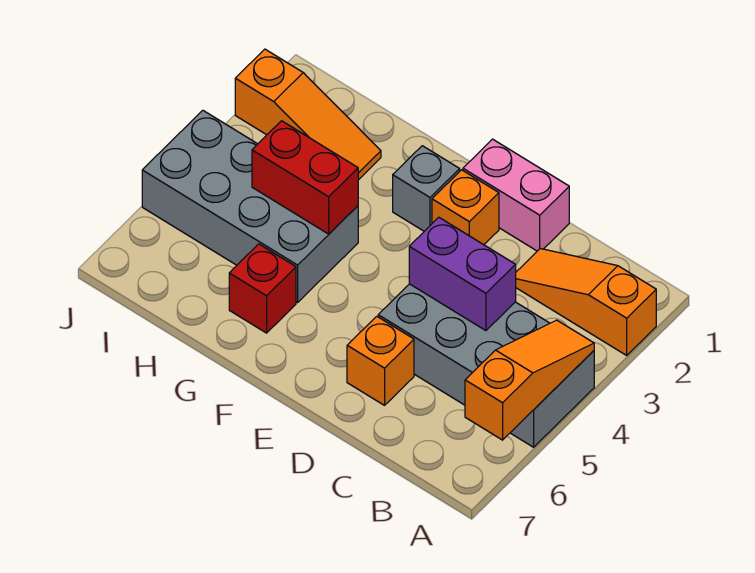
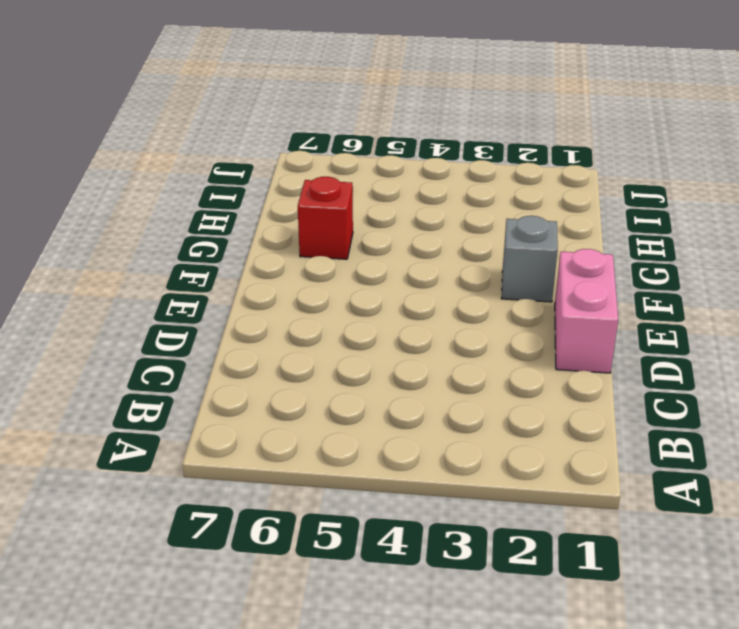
none -> orange slope A2:C2 level 1 top A
none -> grey brick A4:D5 level 1
none -> orange brick D6 level 1

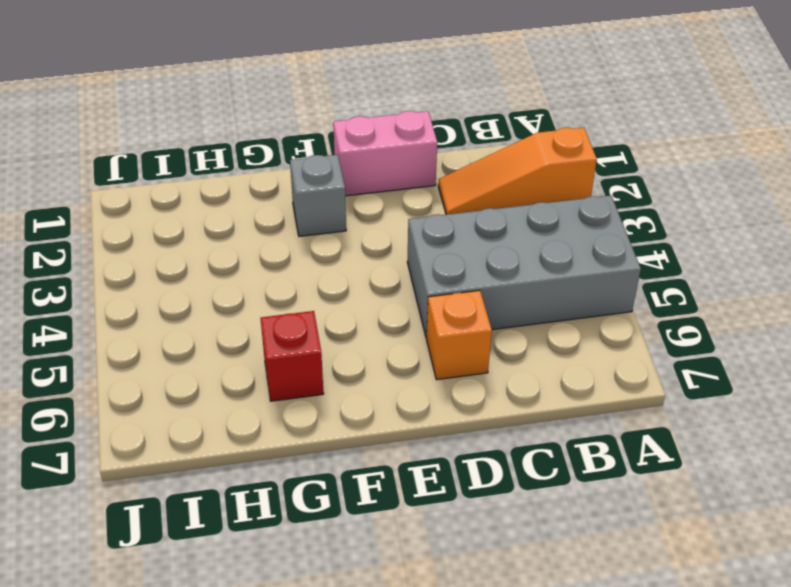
none -> orange brick E2 level 1
none -> grey brick G4:J5 level 1
none -> orange slope H2:J2 level 1 top J

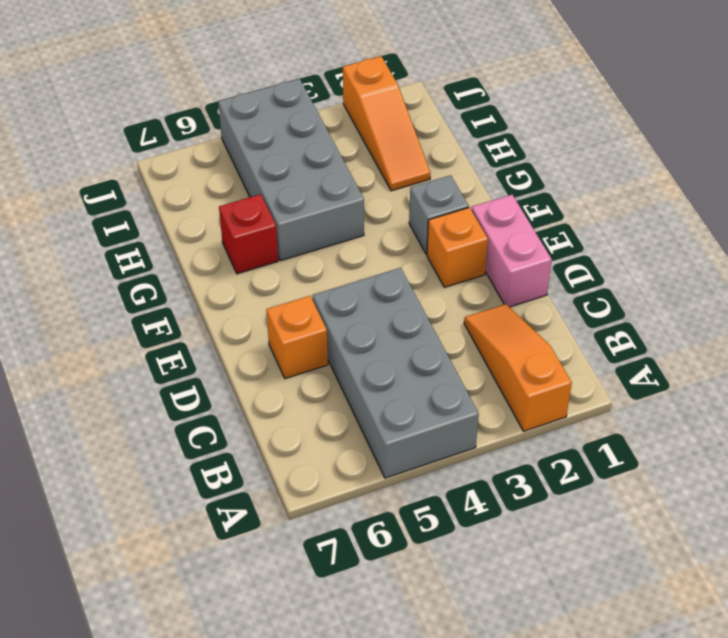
none -> orange slope A4:A6 level 2 top 6
none -> purple brick C4:D4 level 2
none -> red brick G4:H4 level 2

